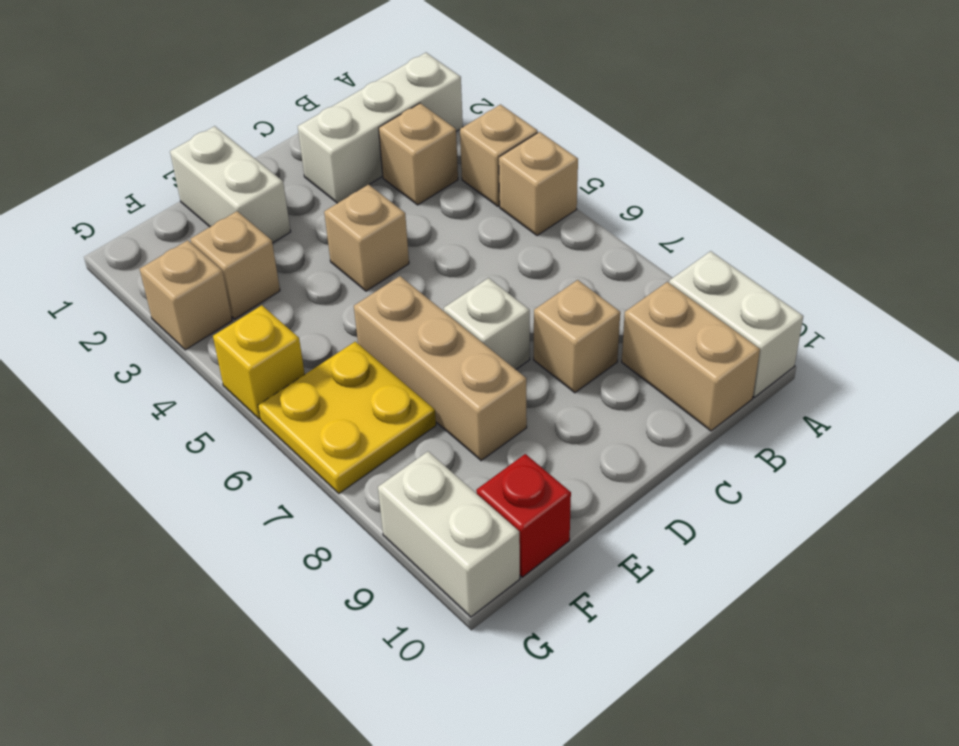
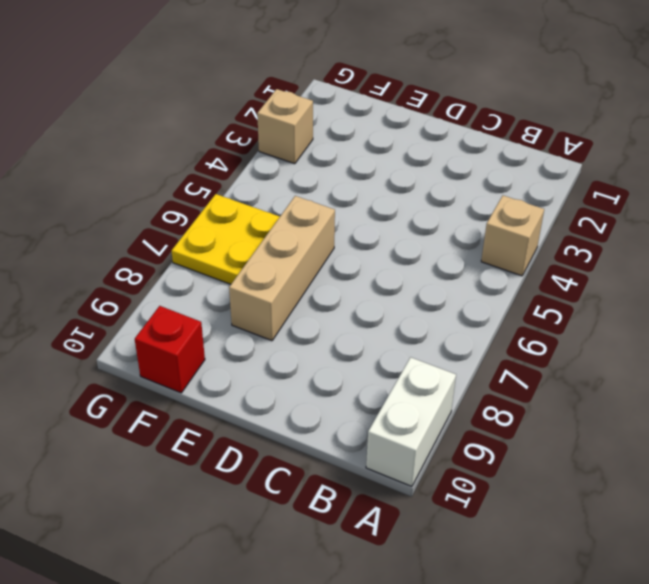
none -> white brick A2:C2 level 1
none -> tan brick A5 level 1
none -> tan brick B3 level 1

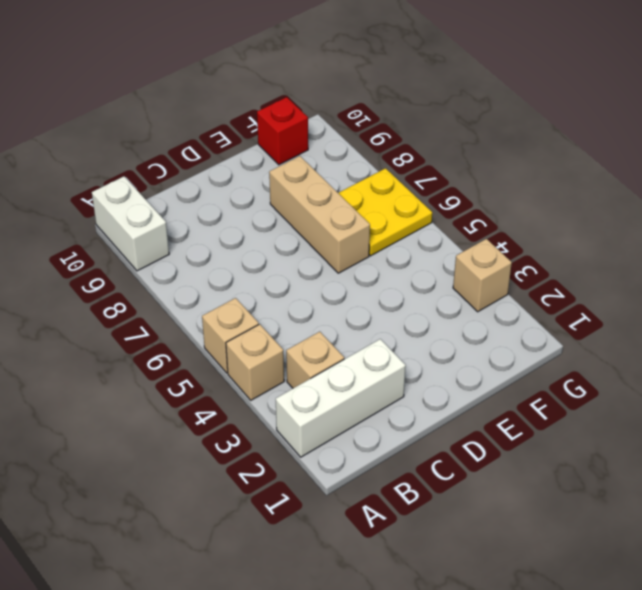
none -> tan brick B9:B10 level 1
none -> tan brick C8 level 1
none -> tan brick D4 level 1

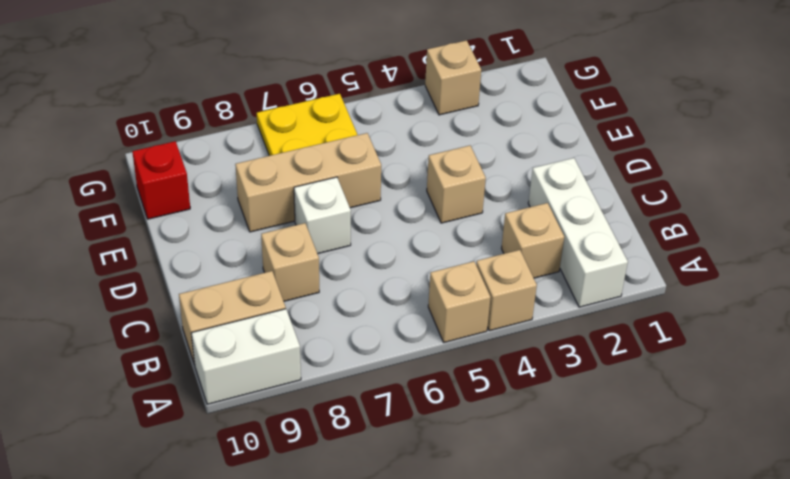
none -> white brick E1:E2 level 1
none -> tan brick F3 level 1
none -> yellow brick G5 level 1

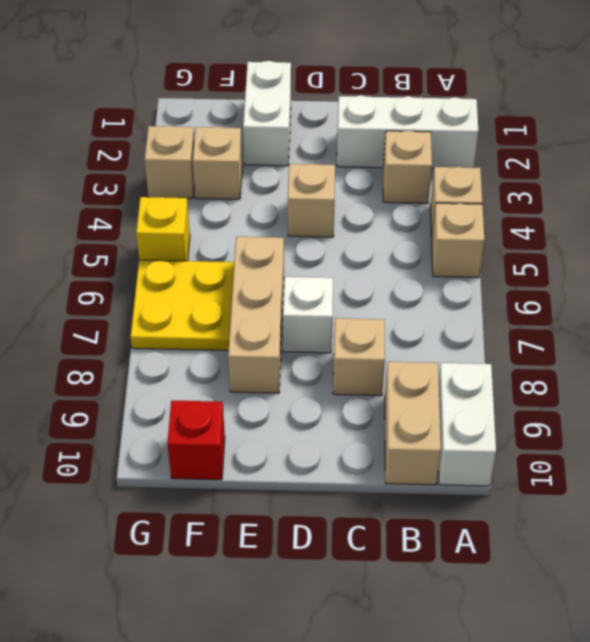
none -> white brick G9:G10 level 1

